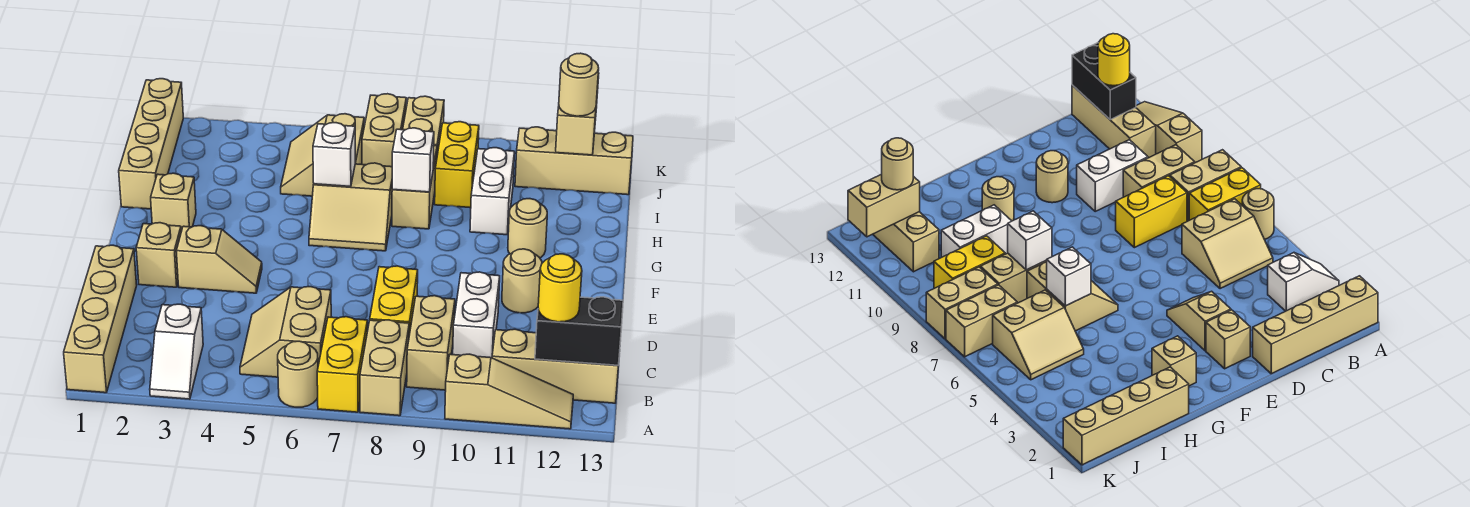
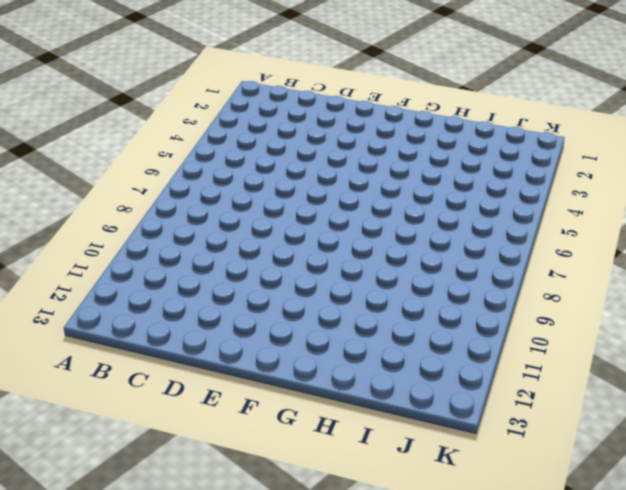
none -> tan brick A1:D1 level 1
none -> white slope A3:B3 level 1 top B
none -> tan round brick A6 level 1
none -> yellow brick A7:B7 level 1

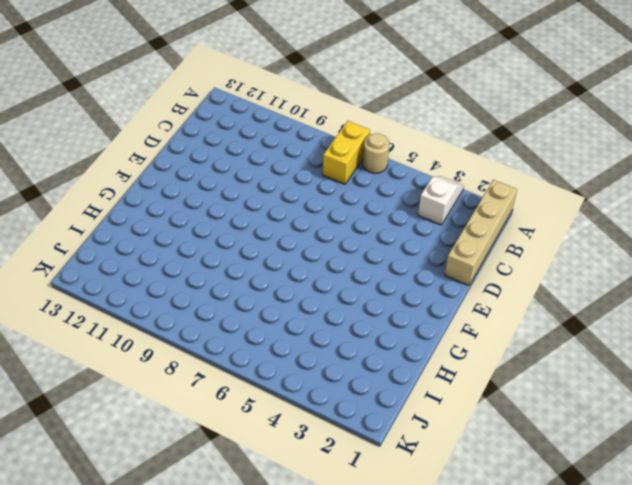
none -> tan brick A8:B8 level 1
none -> tan slope A10:A12 level 1 top 10
none -> tan slope B5:C6 level 1 top 6
none -> tan brick B9:C9 level 1

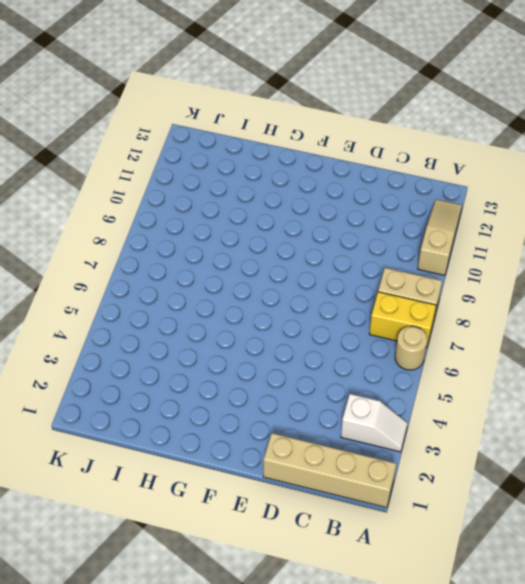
none -> tan slope B5:C6 level 1 top 6
none -> tan brick B9:C9 level 1
none -> tan brick B11:B13 level 1
none -> yellow brick C8:D8 level 1

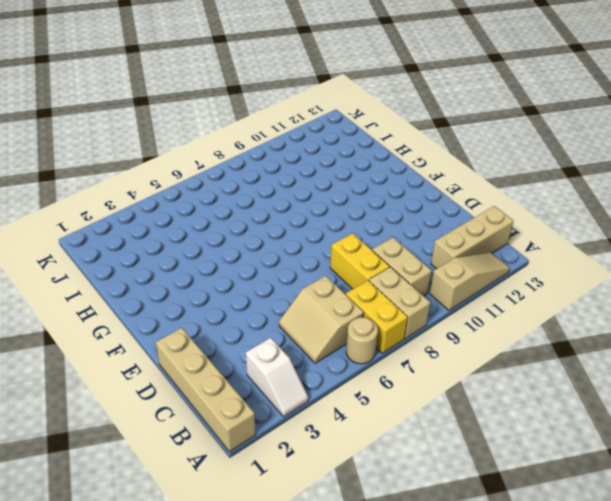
none -> white brick C10:D10 level 1
none -> tan brick E2 level 1
none -> tan slope E3:E4 level 1 top 3
none -> tan round brick E11 level 1

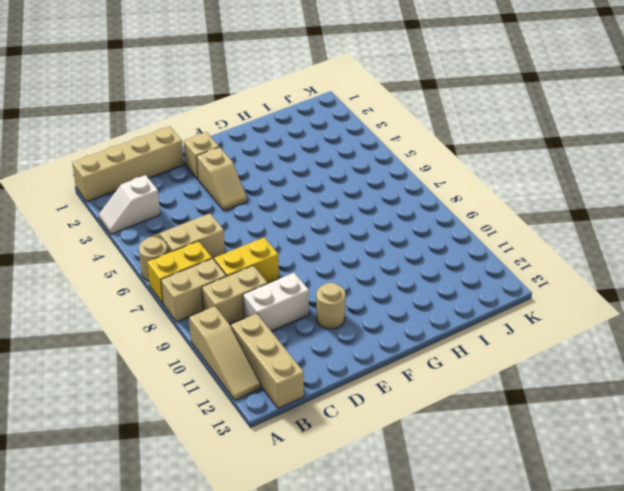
none -> tan brick G2 level 1
none -> tan slope G6:H7 level 1 top H
none -> tan round brick G11 level 1
none -> tan brick H1:K1 level 1

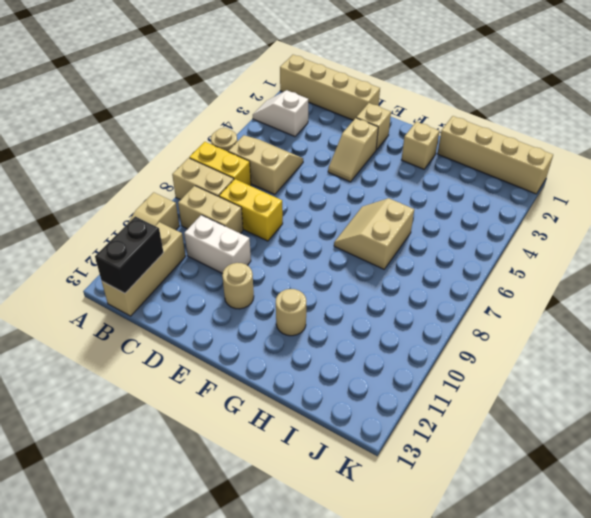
none -> tan brick H8:I8 level 1
none -> white brick H10:I10 level 1
none -> tan slope I5:J6 level 1 top 6
none -> yellow brick I9:J9 level 1

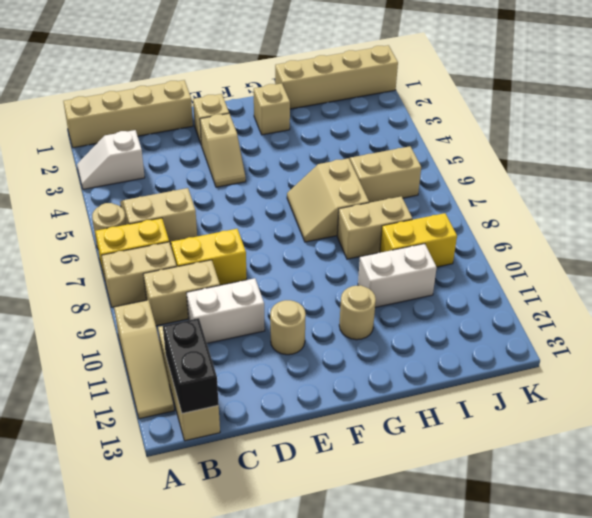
none -> tan brick J7:K7 level 1
none -> tan brick J8:K8 level 1
none -> tan brick J11:J13 level 1
none -> white brick H6 level 2

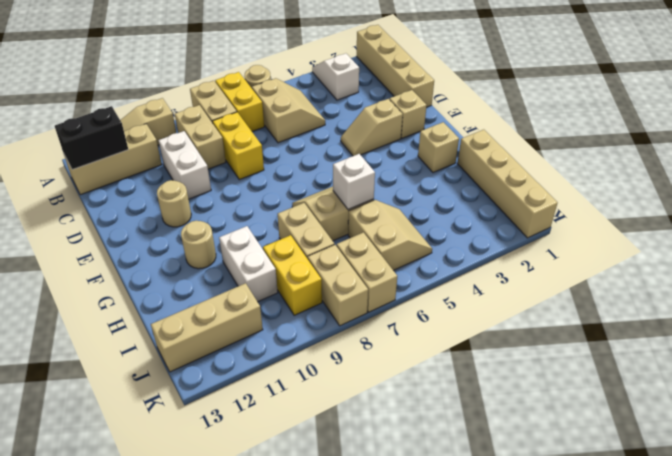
none -> white brick H8 level 2
none -> tan brick J12:K12 level 2
none -> yellow round brick B12 level 3
none -> tan round brick J12 level 3

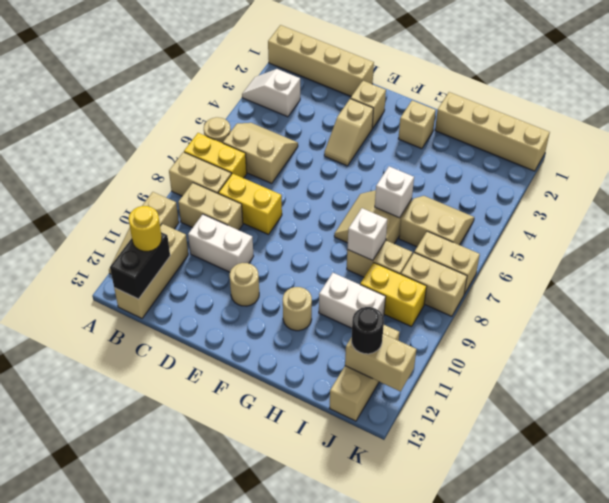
black round brick J12 level 3 -> tan round brick J12 level 3

